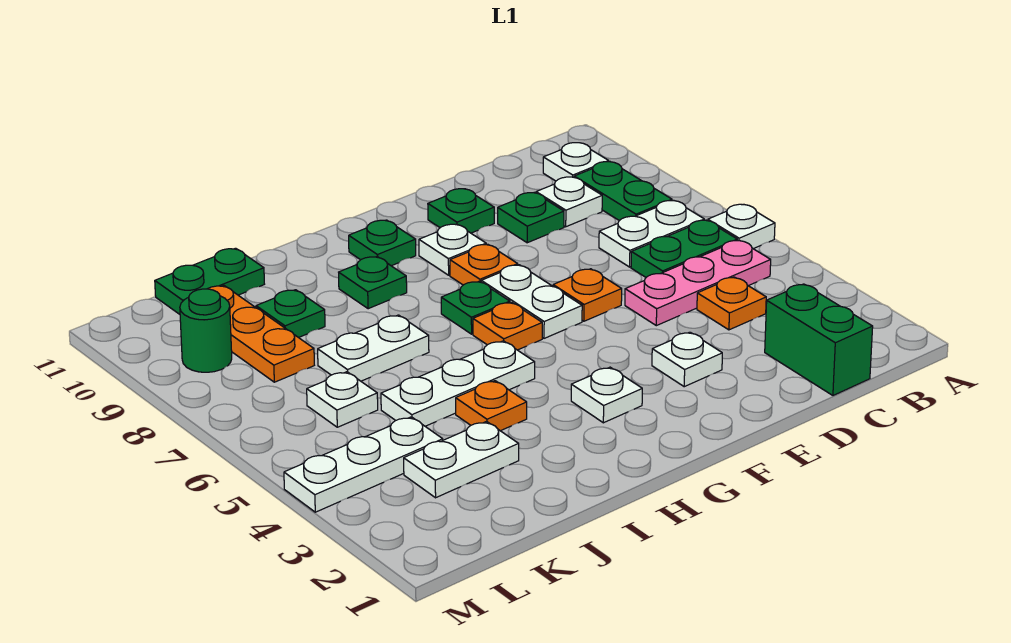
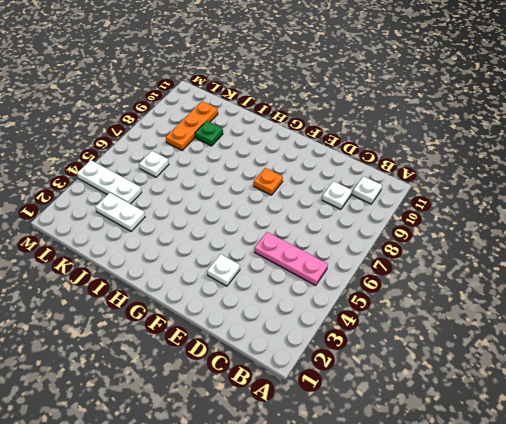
none -> white plate A6 level 1
none -> green plate B6:C6 level 1
none -> white plate B7:C7 level 1
none -> green plate B8:B9 level 1

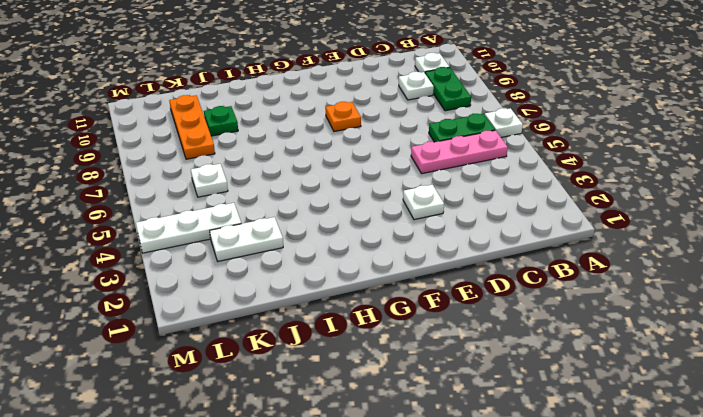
none -> white plate B7:C7 level 1
none -> green brick C1:C2 level 1
none -> orange plate C4 level 1
none -> green plate D9 level 1

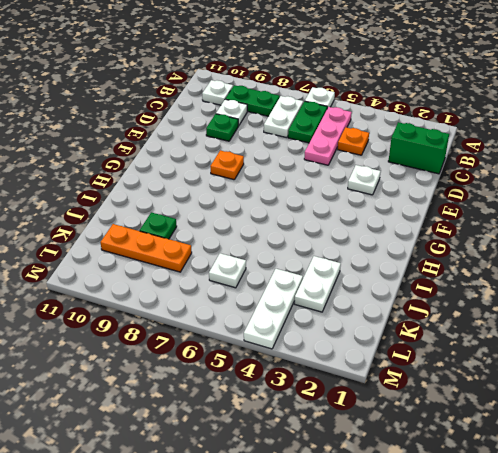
none -> orange plate E6 level 1
none -> green plate E10 level 1
none -> white plate F6:F7 level 1
none -> white plate F9 level 1

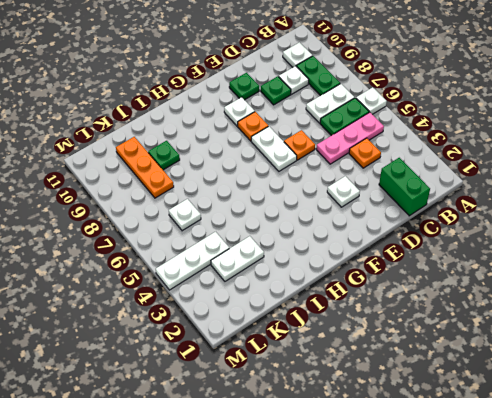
none -> white plate G3 level 1
none -> orange plate G6 level 1
none -> green plate G7 level 1
none -> green plate G10 level 1

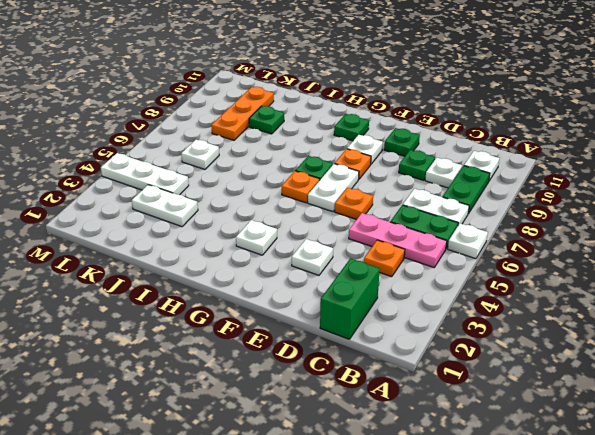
none -> white plate H5:J5 level 1
none -> green plate H9 level 1
none -> orange plate I4 level 1
none -> white plate I7:J7 level 1

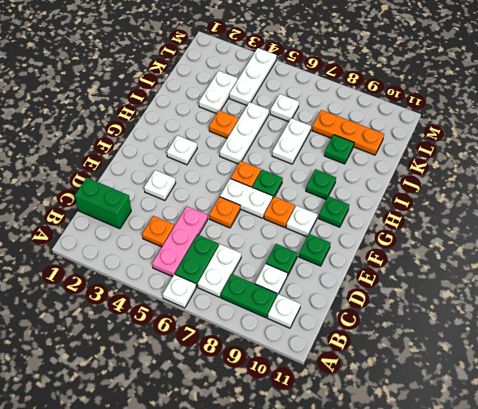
none -> green plate J11:K11 level 1
none -> green round brick L9 level 1

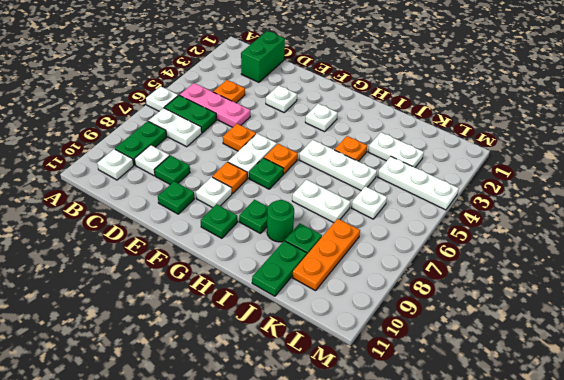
green round brick I9 level 1 -> green round brick L9 level 1
green plate J10:J11 level 1 -> green plate J11:K11 level 1

